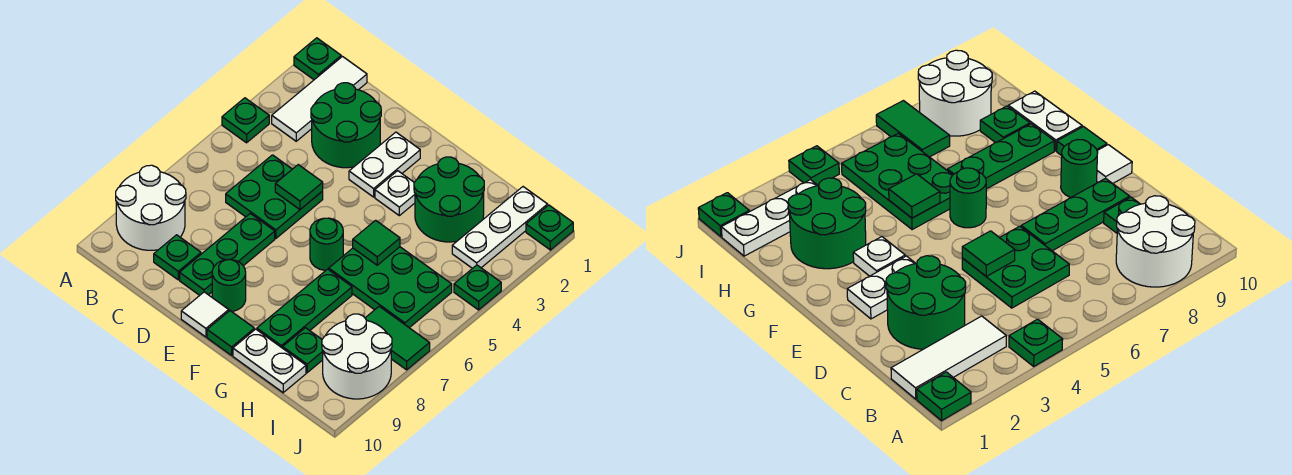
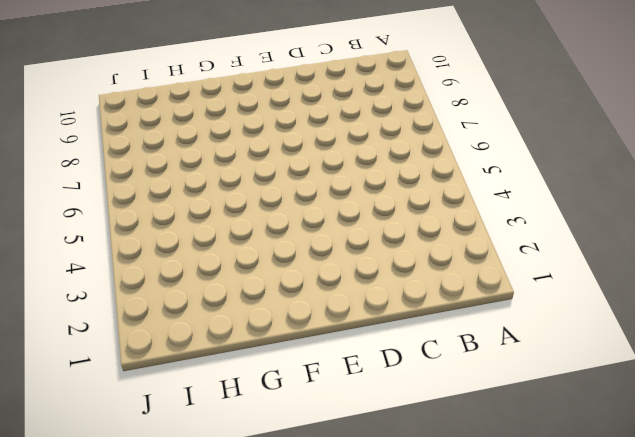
none -> green plate A1 level 1
none -> green plate A4 level 1
none -> white round brick A8:B9 level 1

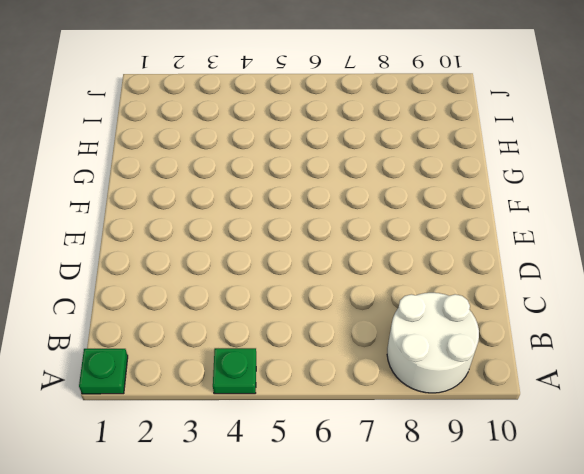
none -> white tile B1:B3 level 1
none -> green round brick C2:D3 level 1
none -> green plate C5:D6 level 1

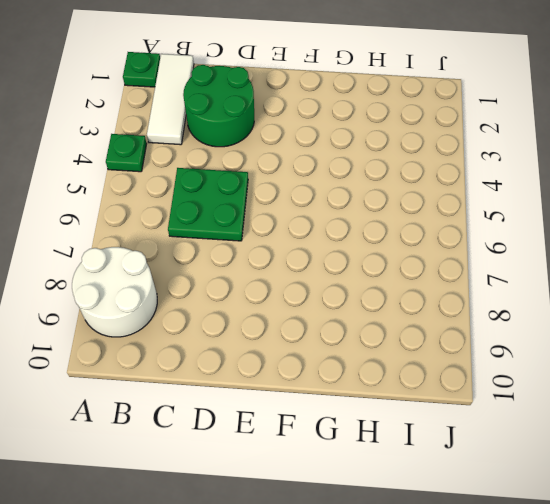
none -> green plate C9 level 1
none -> green plate D7:D9 level 1
none -> white plate E2:E3 level 1

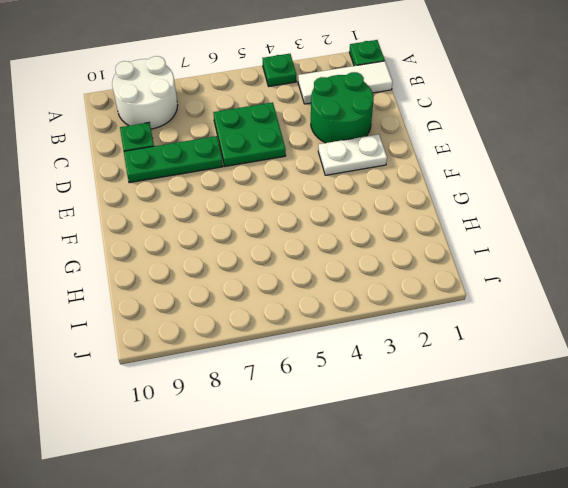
none -> green round brick E9 level 1
none -> white tile E10 level 1
none -> white plate F3 level 1

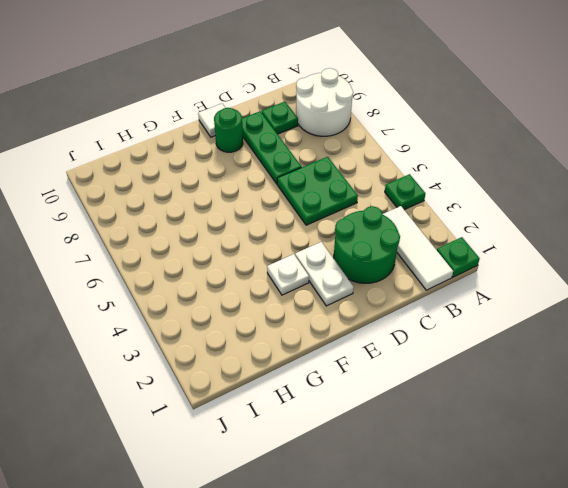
none -> green round brick F6 level 1
none -> green tile F10 level 1
none -> green round brick G2:H3 level 1

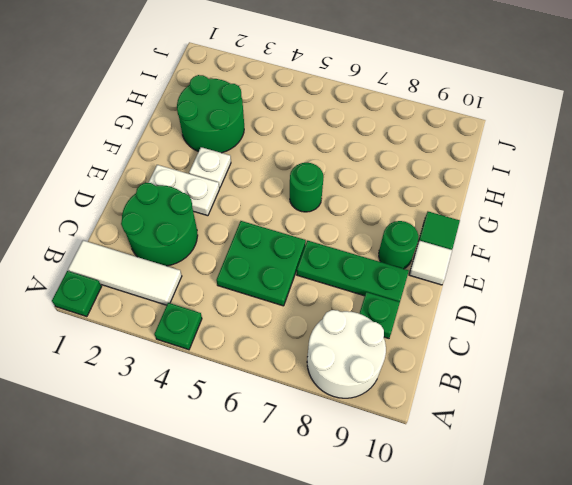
none -> green plate G5:I6 level 1
none -> green plate G7:G9 level 1
none -> white plate G10:H10 level 1

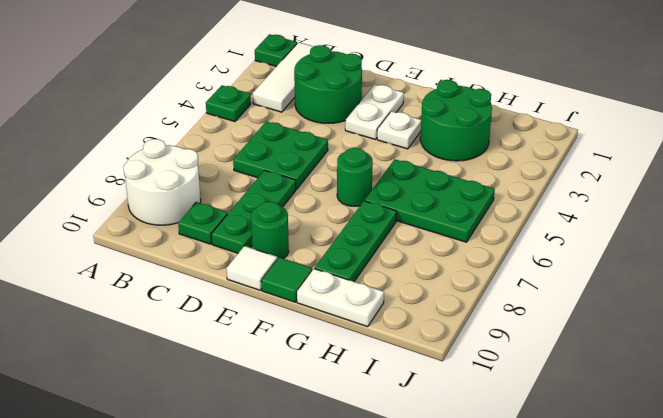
none -> green plate H9 level 1
none -> white plate I1:I3 level 1
none -> green tile I7:J7 level 1

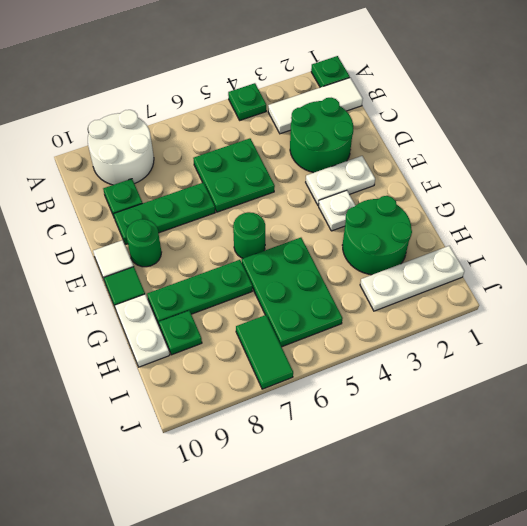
none -> white round brick I8:J9 level 1
none -> green plate J1 level 1
none -> green plate J4 level 1

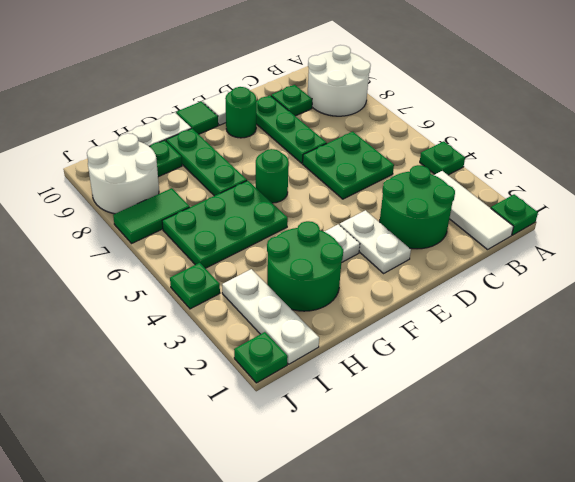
none -> green tile D5 level 2
none -> green tile G5 level 2

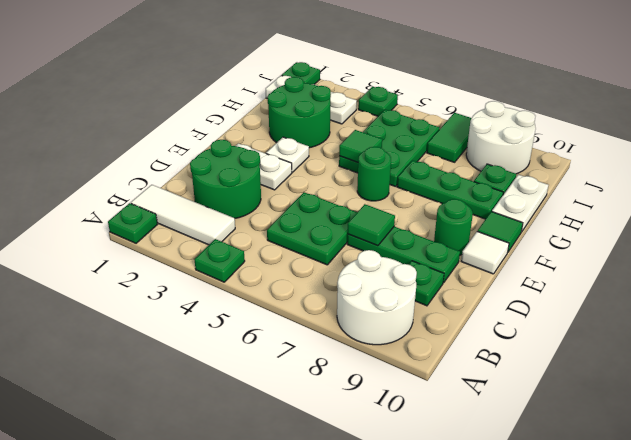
green tile D7 level 2 -> green tile D5 level 2

